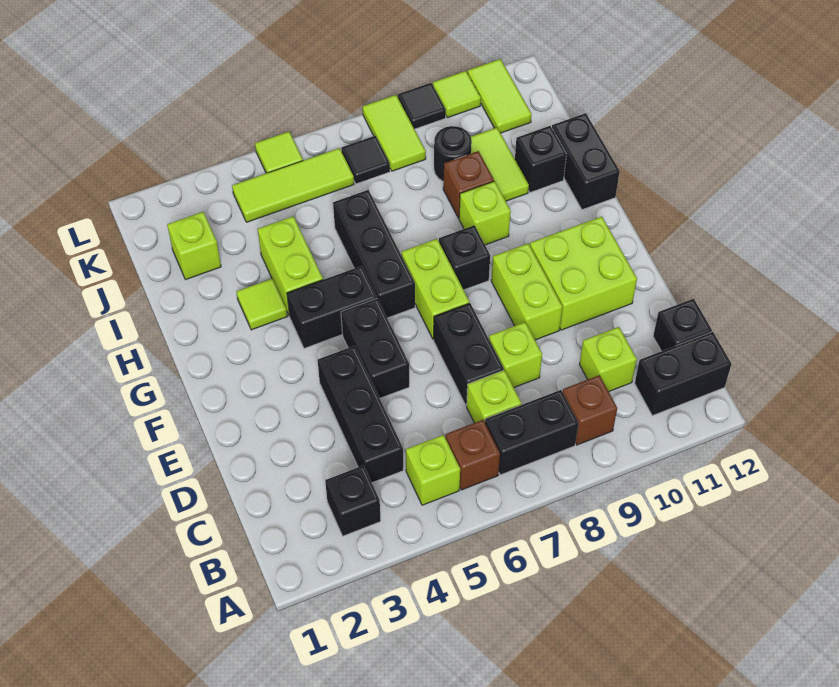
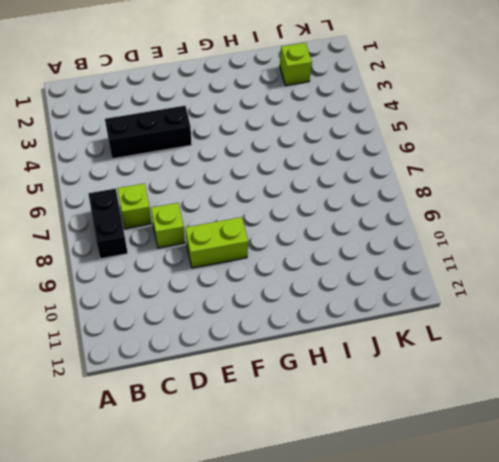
none -> black brick B3 level 1
none -> lime brick B5 level 1
none -> brown brick B6 level 1
none -> brown brick B9 level 1

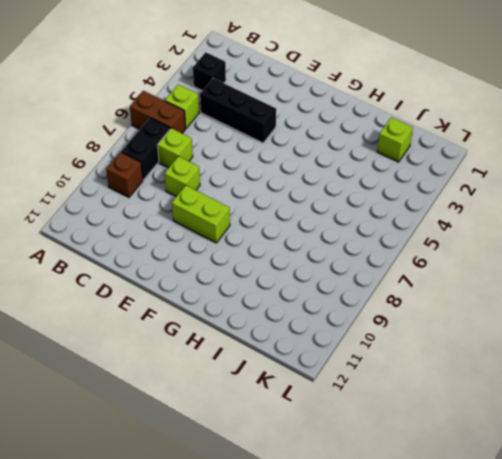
brown brick A6:B6 level 1 -> brown brick B6 level 1
none -> black brick B11:B12 level 1
none -> lime brick C10 level 1
none -> black brick C12 level 1
none -> black brick D7:E7 level 1

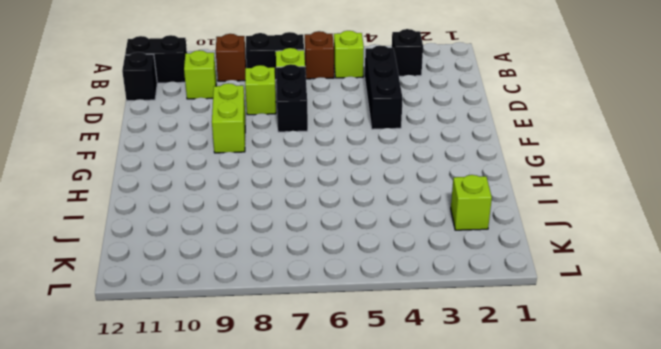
none -> black brick E5:F5 level 1
none -> lime brick E10:F11 level 1
none -> lime brick F7:G7 level 1
none -> black brick G4:G5 level 1

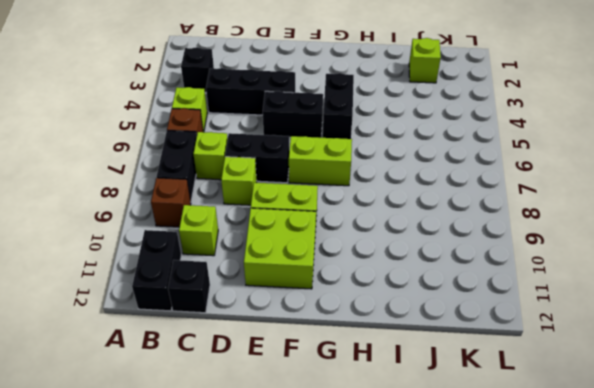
none -> black brick G6:I6 level 1
none -> black brick G8 level 1
none -> lime tile H3 level 1
none -> lime brick H4:I4 level 1

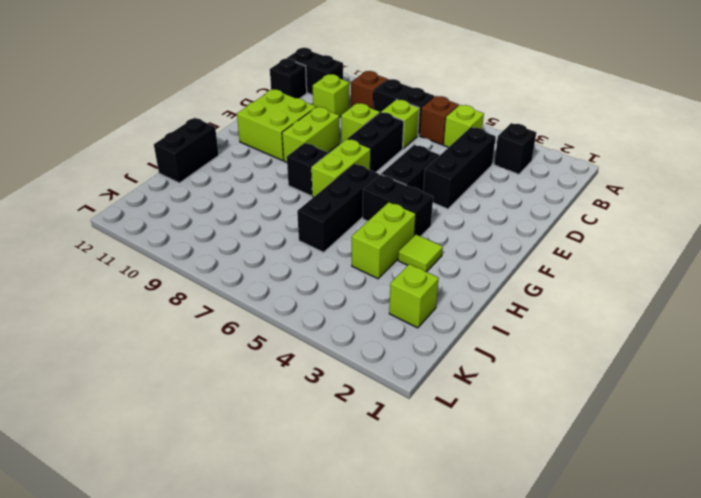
none -> lime brick H9 level 1
none -> brown brick I9 level 1
none -> lime tile I10:J10 level 1
none -> black brick I11 level 1

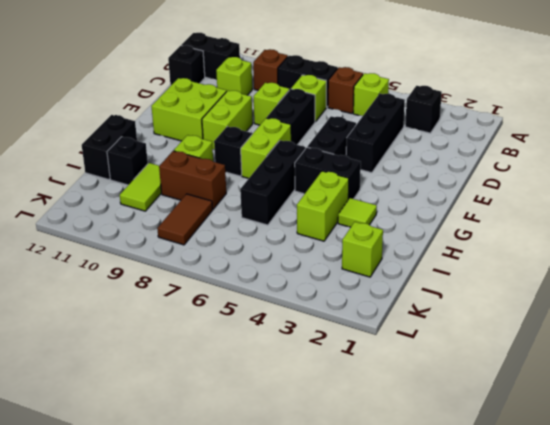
brown brick I8:I9 level 1 -> brown brick I9 level 1
brown tile J8:K8 level 1 -> lime tile K8:L8 level 1
none -> black round brick J9 level 1
none -> lime tile K4:K6 level 1
none -> black tile K7 level 1
none -> lime tile K11:L11 level 1

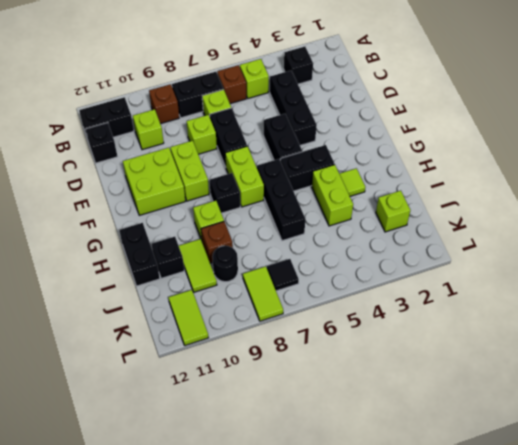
none -> lime tile K4:K6 level 1
none -> lime tile L5 level 1
none -> black tile L9 level 1
none -> lime tile L10 level 1

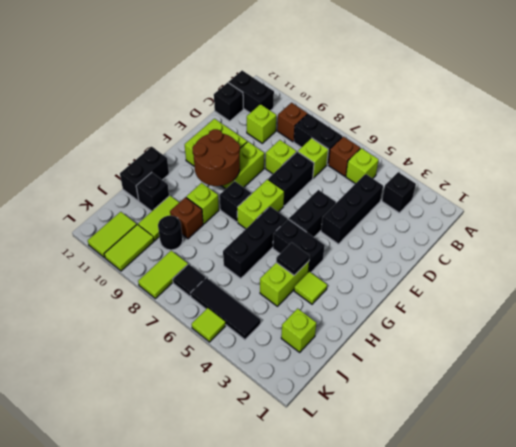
brown round brick F9:G10 level 2 -> none
black tile H4 level 2 -> black tile L9 level 1
black tile K4:K6 level 1 -> lime tile K4:K6 level 1
lime tile K10:L10 level 1 -> lime tile L10 level 1

